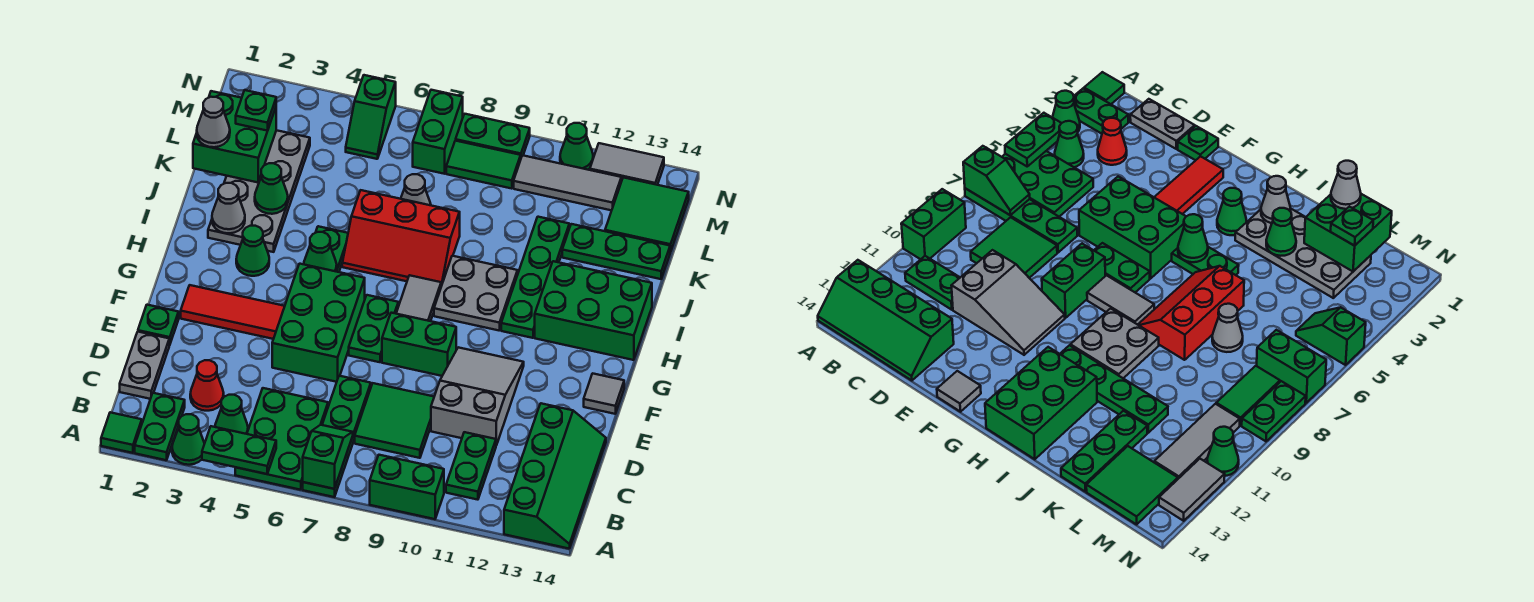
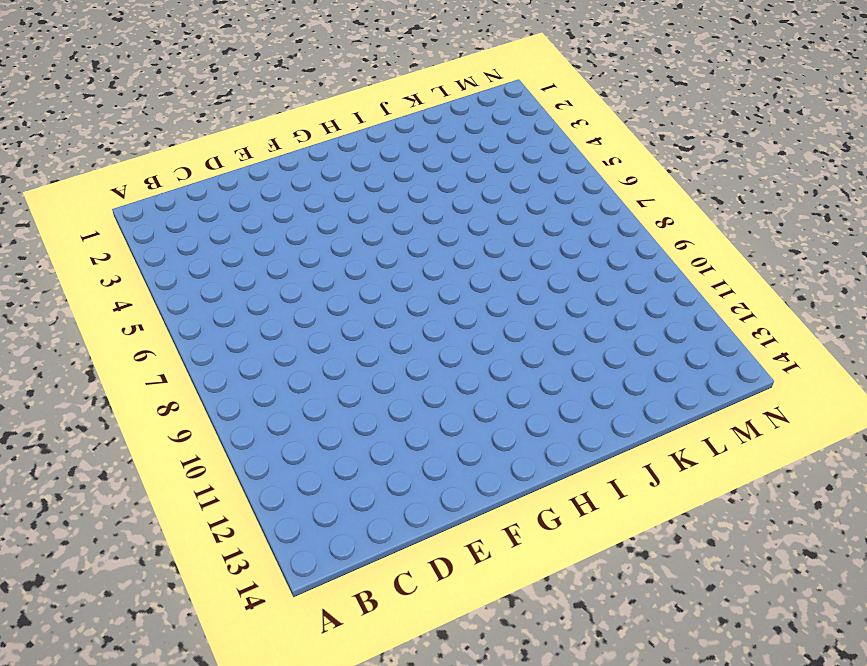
none -> green tile A1 level 1
none -> green plate A2:B2 level 1
none -> green cone A3 level 1
none -> green plate A5:C6 level 1

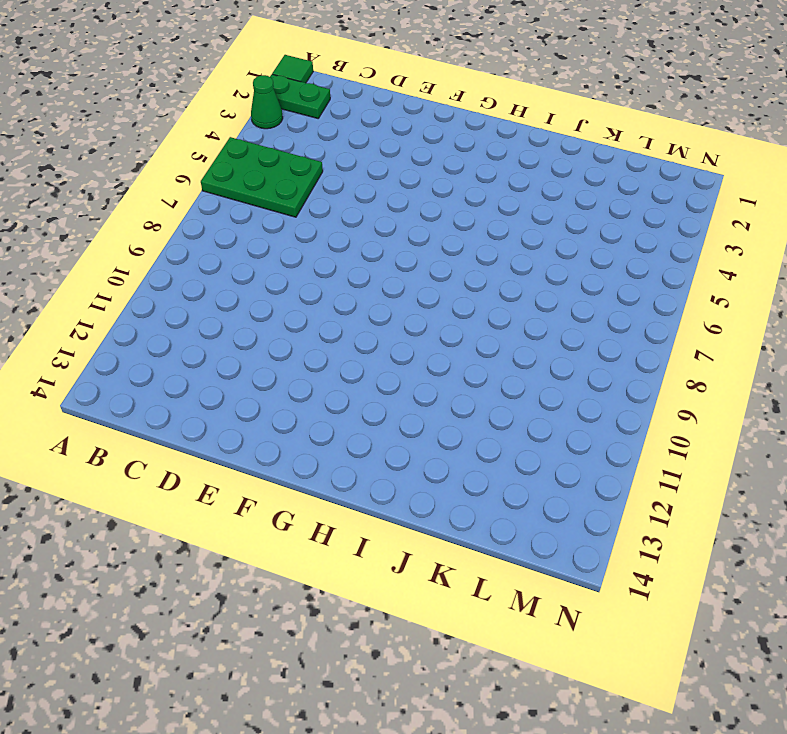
none -> green plate A7:D7 level 1
none -> green brick A9:A10 level 1
none -> green slope A13:D14 level 1 top 13
none -> green cone B4 level 1

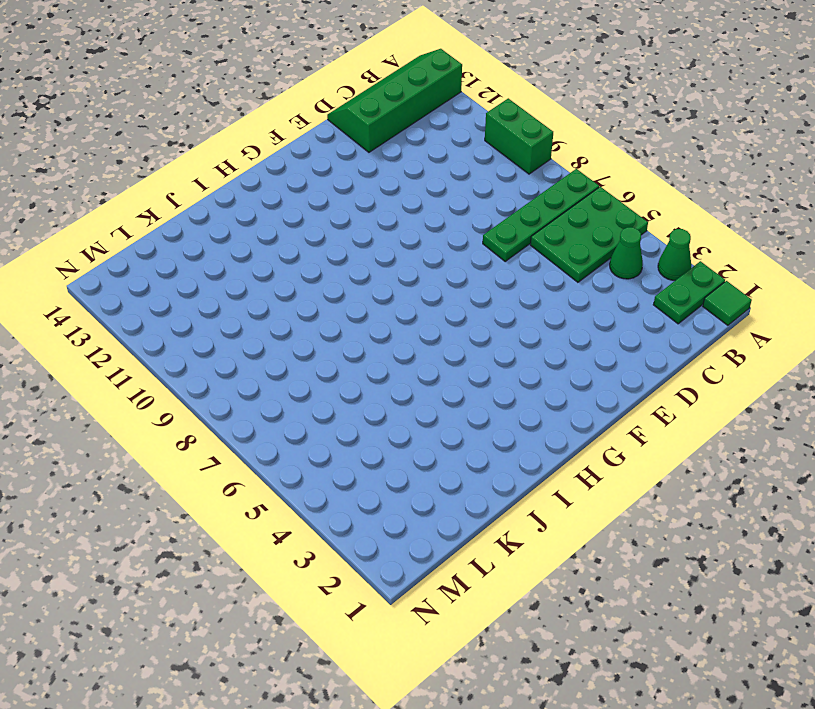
none -> green plate B11:C11 level 1
none -> grey plate C1:D1 level 1
none -> red cone C3 level 1
none -> green tile C8:D9 level 1

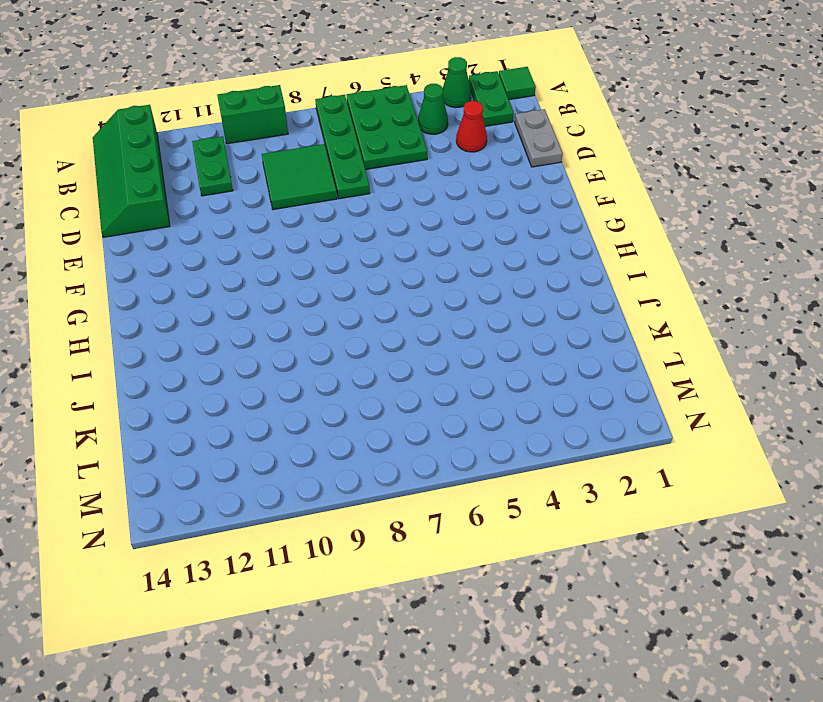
none -> grey slope D10:F11 level 1 top D
none -> green plate E1 level 1
none -> green brick E5:G6 level 1
none -> red tile F2:F4 level 1

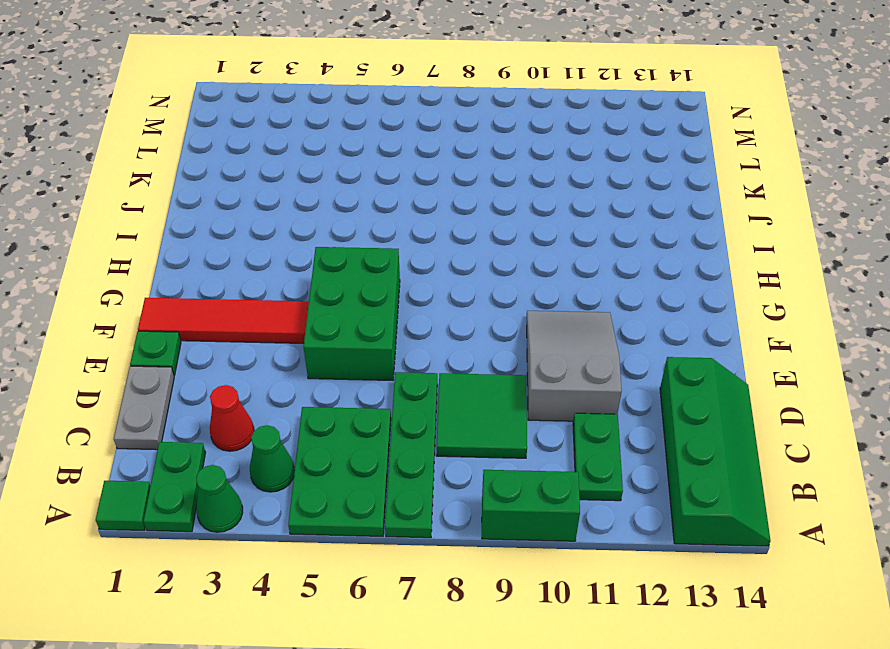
red tile F1:F4 level 1 -> red tile F2:F4 level 1
none -> green plate F7:G7 level 1
none -> green brick F8:F9 level 1
none -> grey tile F14 level 1
none -> grey tile G8:H8 level 1

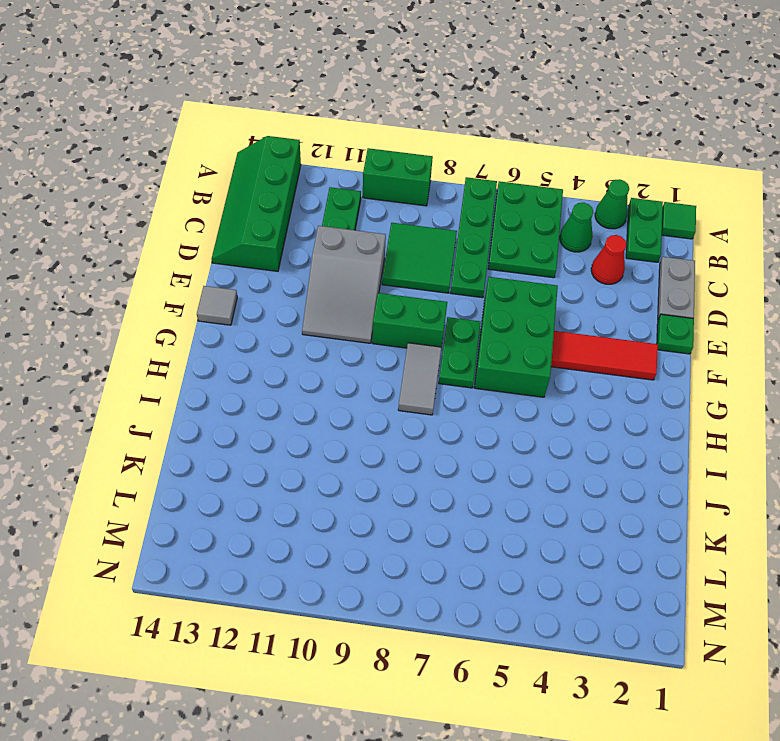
none -> green cone H3 level 1
none -> green plate H5:I5 level 1
none -> grey plate H9:I10 level 1
none -> green plate H11:K11 level 1

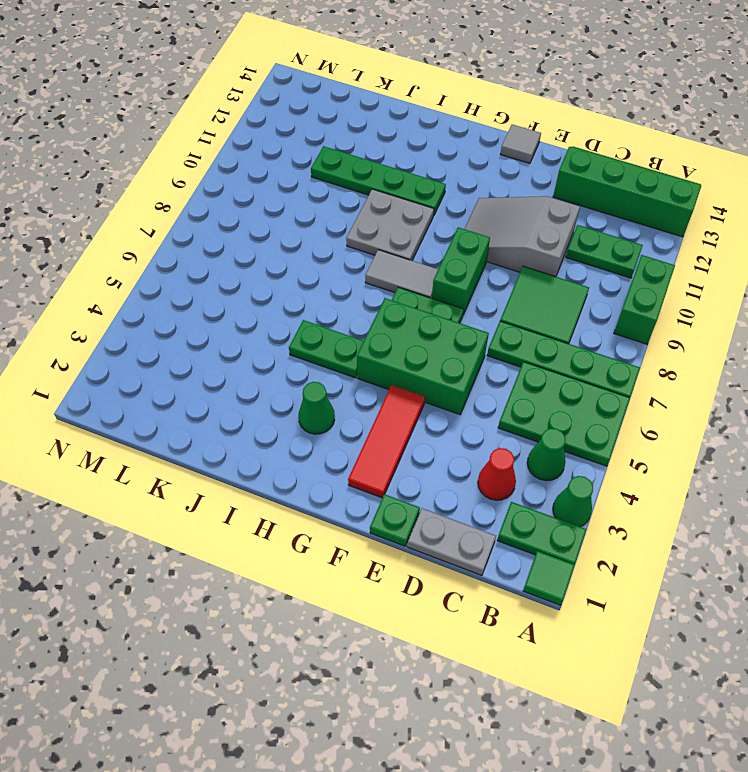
none -> green brick H12:I14 level 1
none -> grey plate I2:L3 level 1
none -> red slope I6:J8 level 1 top J
none -> grey cone K7 level 1

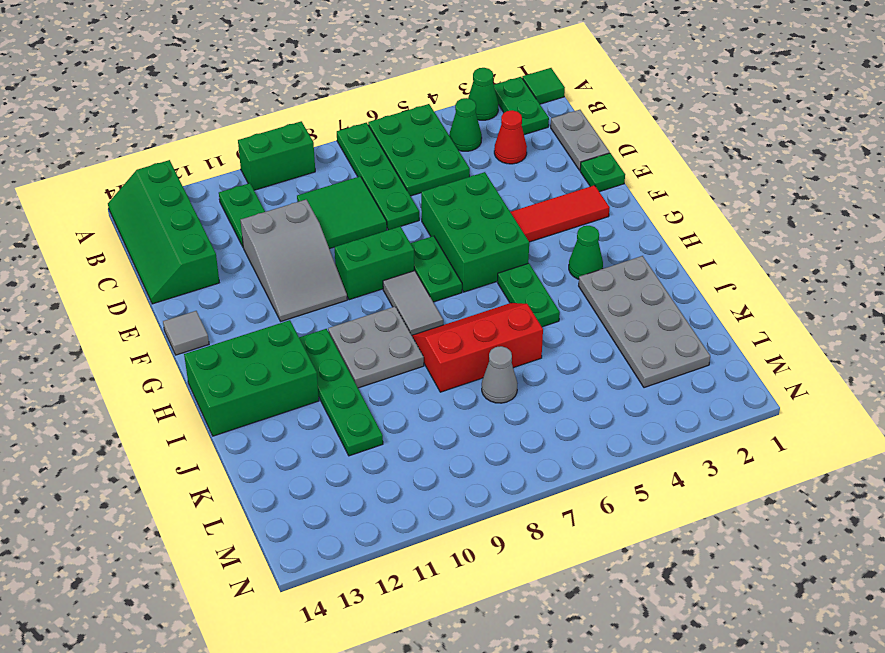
none -> green plate K12:K14 level 1
none -> green tile L13:M14 level 1
none -> green slope M5:N5 level 1 top N
none -> green brick M7:N7 level 1

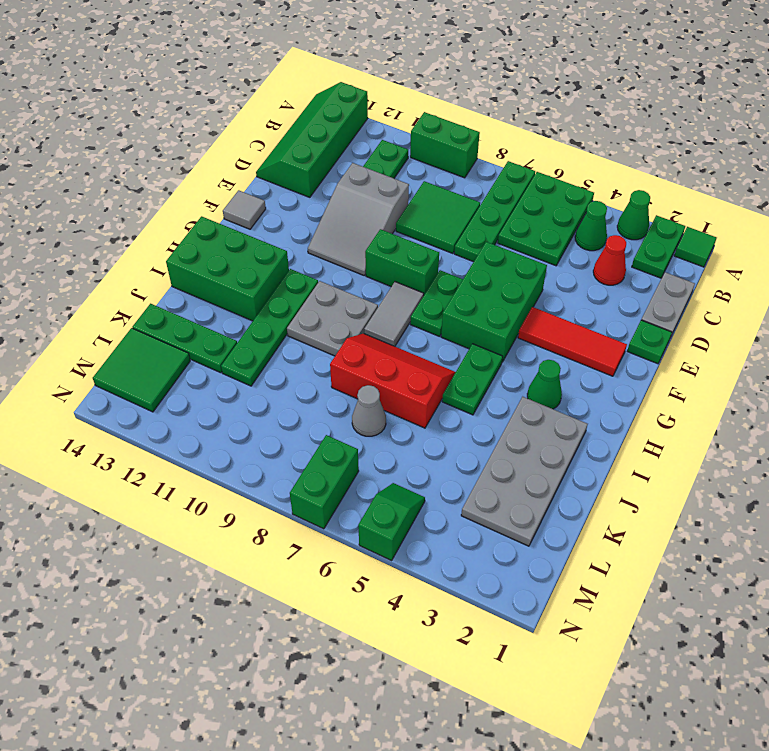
none -> green tile M8:M9 level 1
none -> grey tile M10:M12 level 1
none -> green plate N8:N9 level 1
none -> green cone N11 level 1

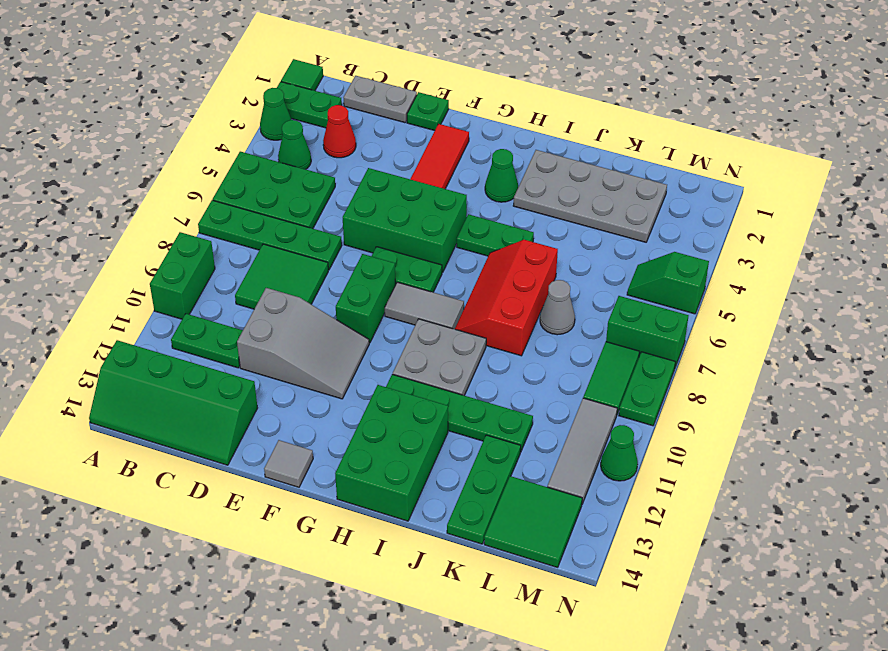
none -> grey tile N12:N13 level 1
none -> green plate A4:A5 level 2
none -> green slope A7:B7 level 2 top A
none -> green cone H5 level 2

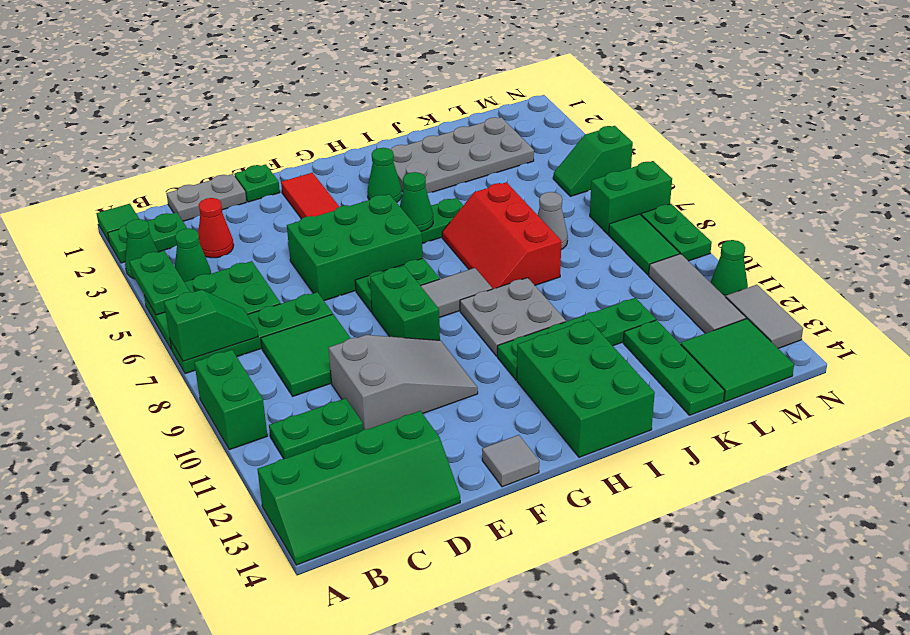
none -> grey cone I2 level 2
none -> green cone J3 level 2
none -> green brick K1:L2 level 2
none -> grey cone K1 level 3

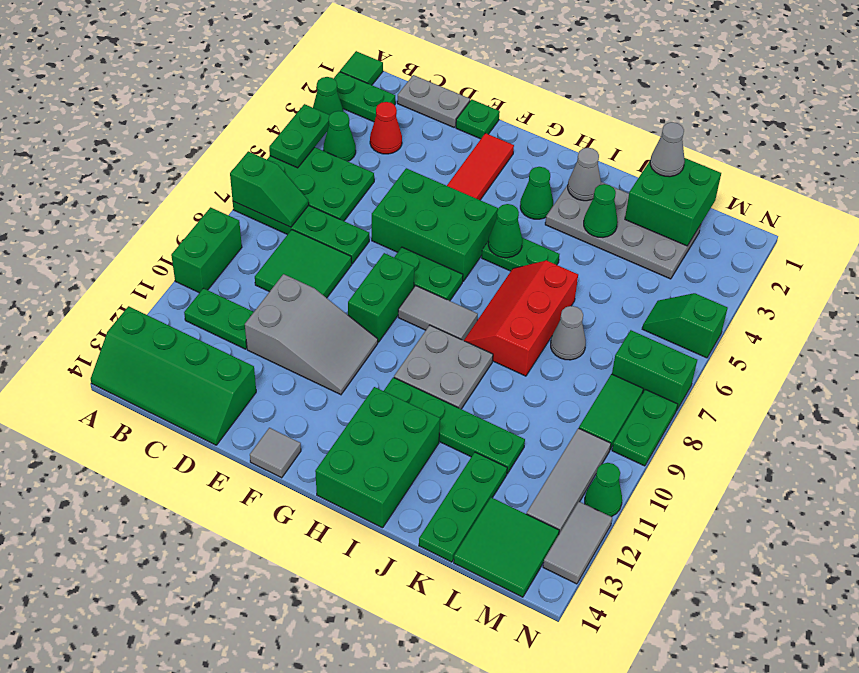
none -> green plate L2 level 3

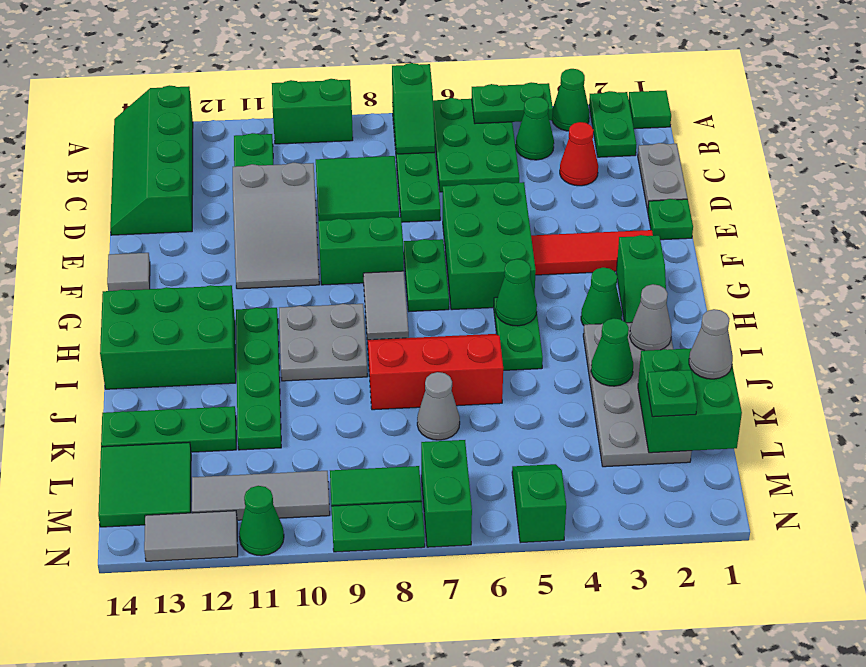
green slope G2:H2 level 1 top G -> none

